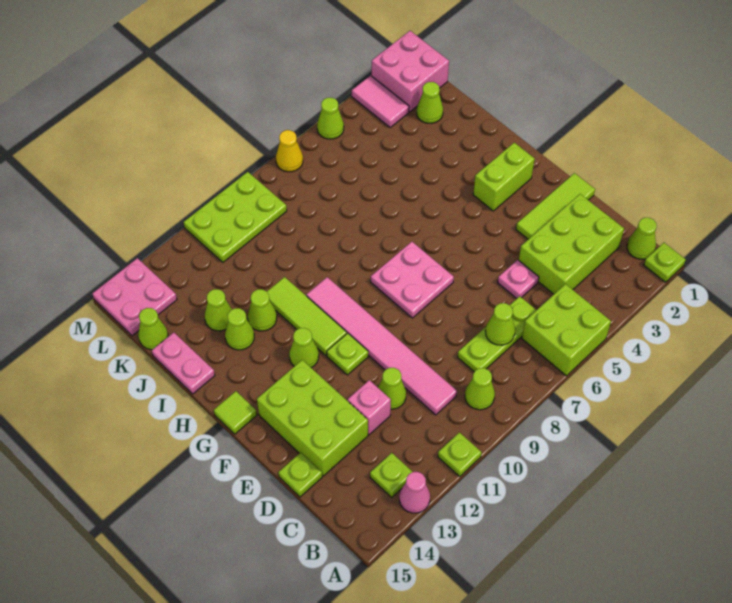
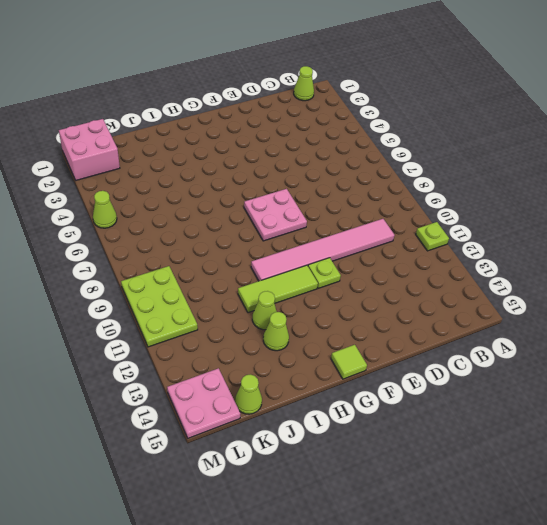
none -> lime plate A1 level 1
none -> lime brick A5:B6 level 1
none -> pink cone A13 level 1
none -> lime cone B9 level 1

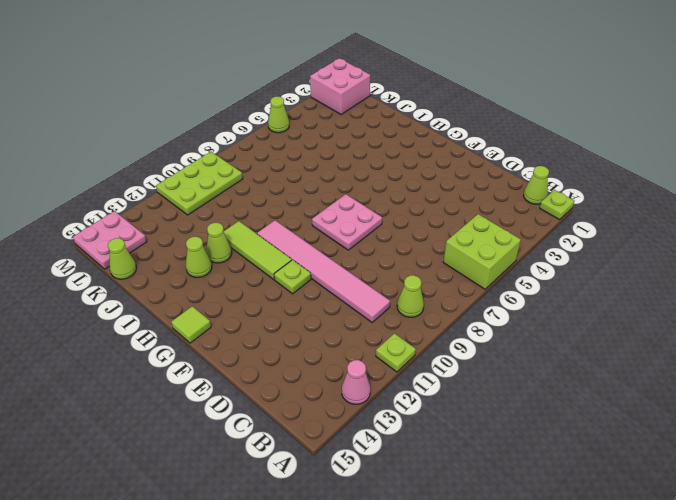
none -> lime plate B13 level 1
none -> lime brick C2:D4 level 1
none -> lime plate C6:C8 level 1
none -> pink plate D5 level 1

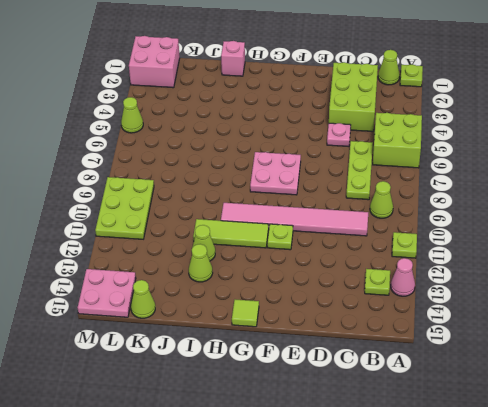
pink brick I1 level 1 -> pink brick D12 level 1
none -> lime cone D11 level 1
none -> lime brick D13:F14 level 1
none -> lime plate D15 level 1
none -> lime tile E1:E3 level 1

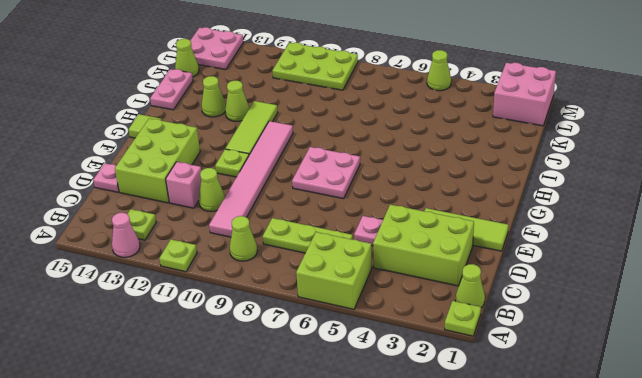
pink plate D15 level 1 -> lime plate D15 level 1
none -> lime brick G2:G3 level 1
none -> lime cone G12 level 1
none -> lime cone J13 level 1
none -> lime cone K2 level 1

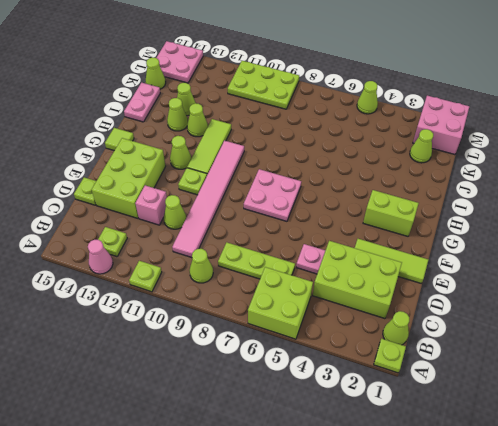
none -> pink tile L3:M3 level 1
none -> yellow cone M7 level 1
none -> lime cone C7 level 2

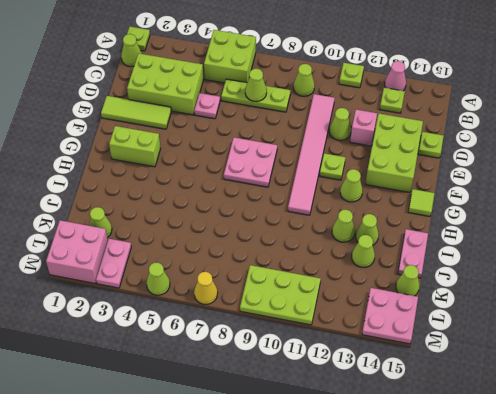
pink plate L3:M3 level 1 -> pink tile L3:M3 level 1
none -> lime tile G11:I11 level 1

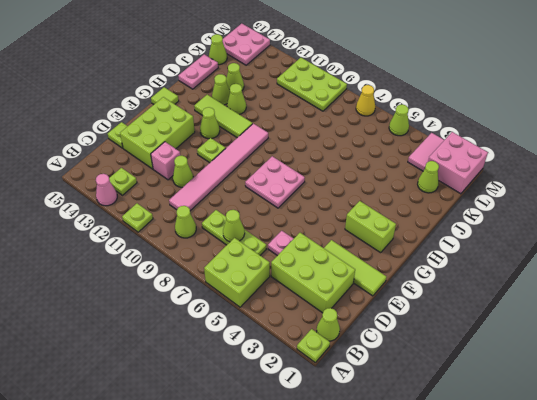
lime tile H11:H13 level 1 -> lime tile G11:I11 level 1

